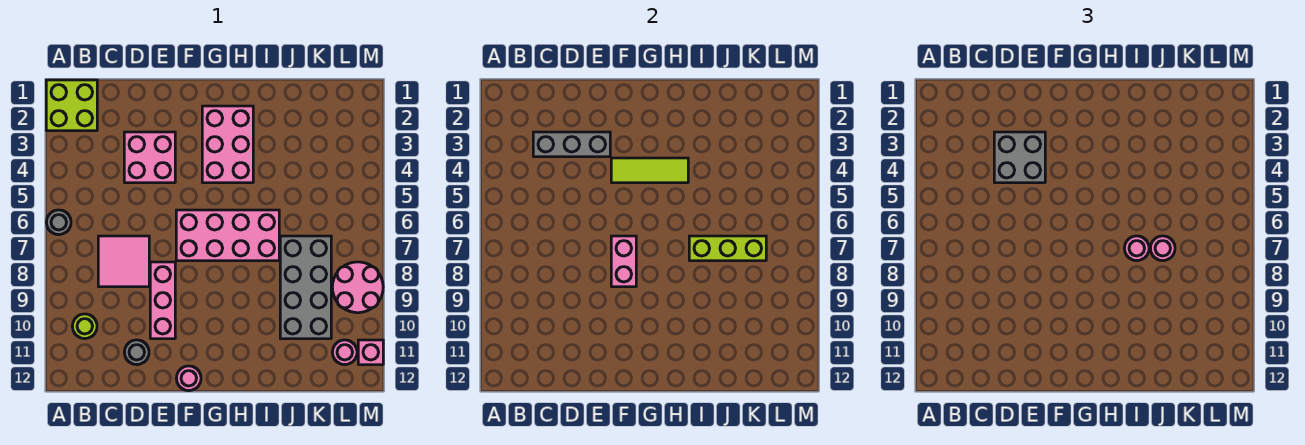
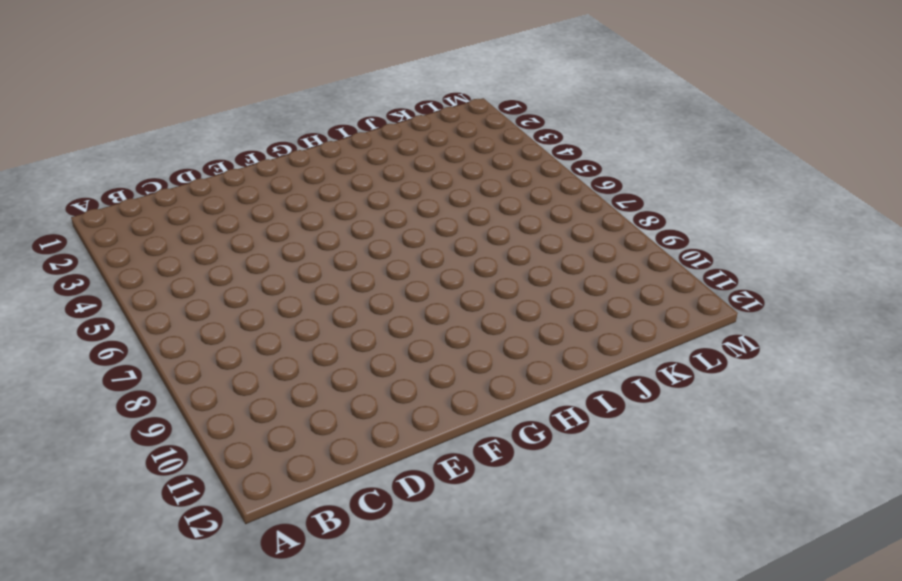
none -> lime brick A1:B2 level 1
none -> grey round brick A6 level 1
none -> lime round brick B10 level 1

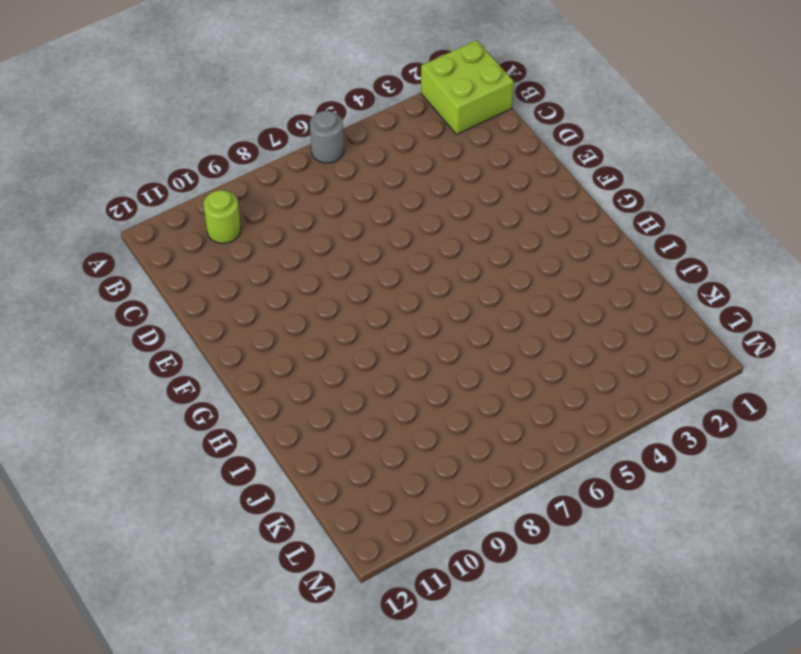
none -> pink tile C7:D8 level 1
none -> pink brick D3:E4 level 1
none -> grey round brick D11 level 1

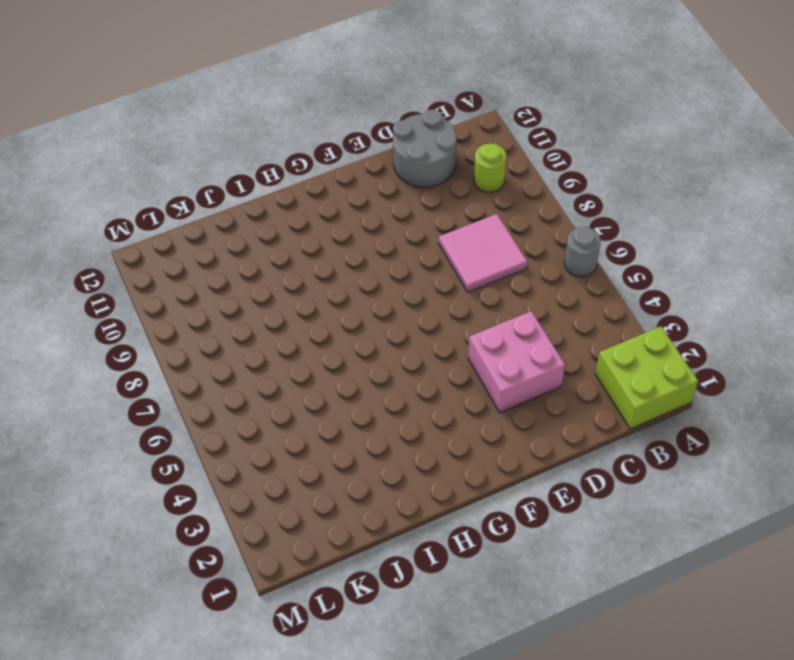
grey round brick C11:D12 level 1 -> grey round brick D11 level 1
none -> pink brick E8:E10 level 1
none -> pink brick F6:I7 level 1
none -> pink round brick F12 level 1

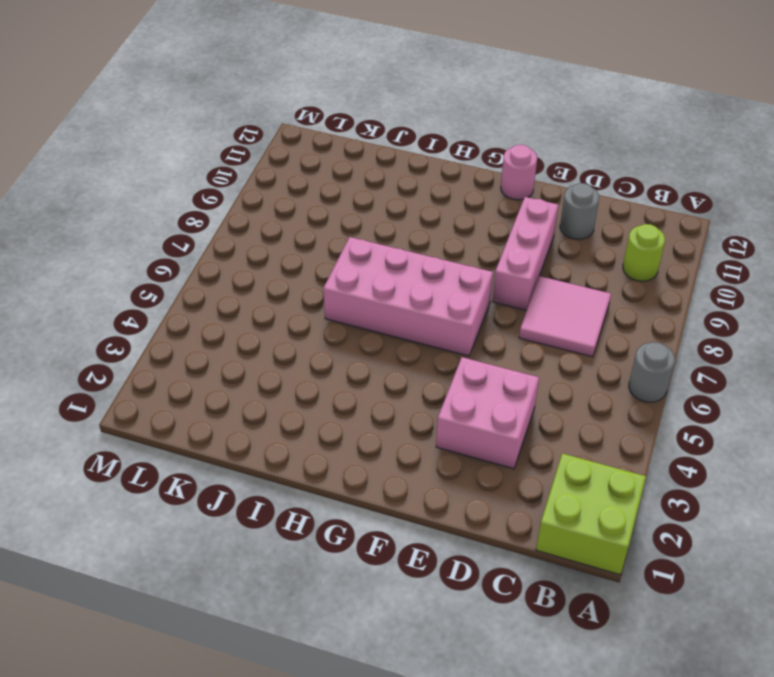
none -> pink brick G2:H4 level 1
none -> grey brick J7:K10 level 1
none -> pink round brick L8:M9 level 1

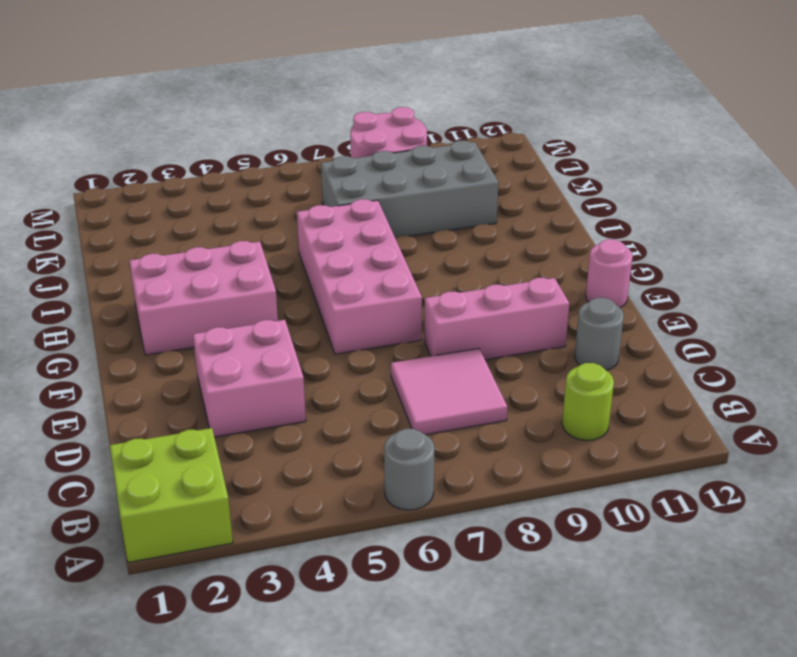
none -> pink round brick L11 level 1
none -> pink brick M11 level 1
none -> grey brick C3:E3 level 2

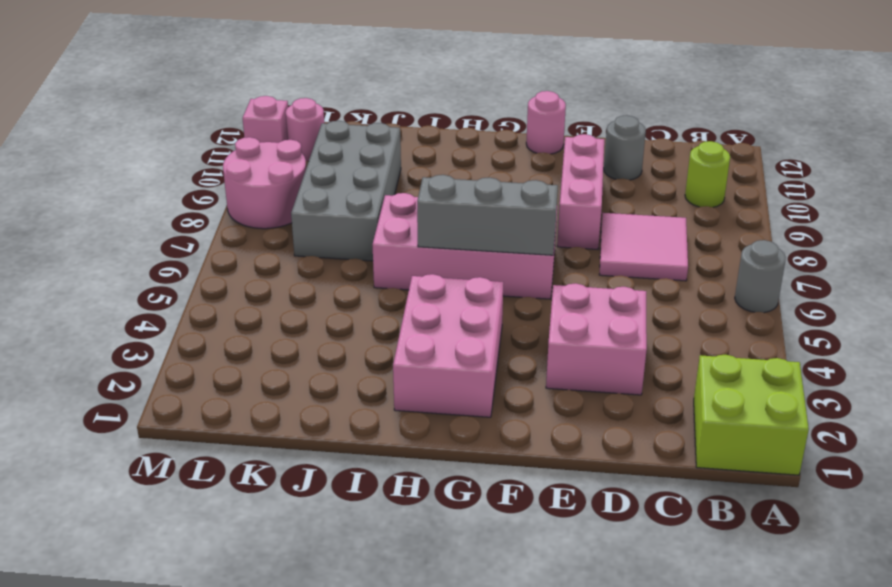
grey brick F6:H6 level 2 -> grey brick C3:E3 level 2
none -> lime tile F4:H4 level 2
none -> pink brick F7:F8 level 2
none -> lime brick I7:K7 level 2

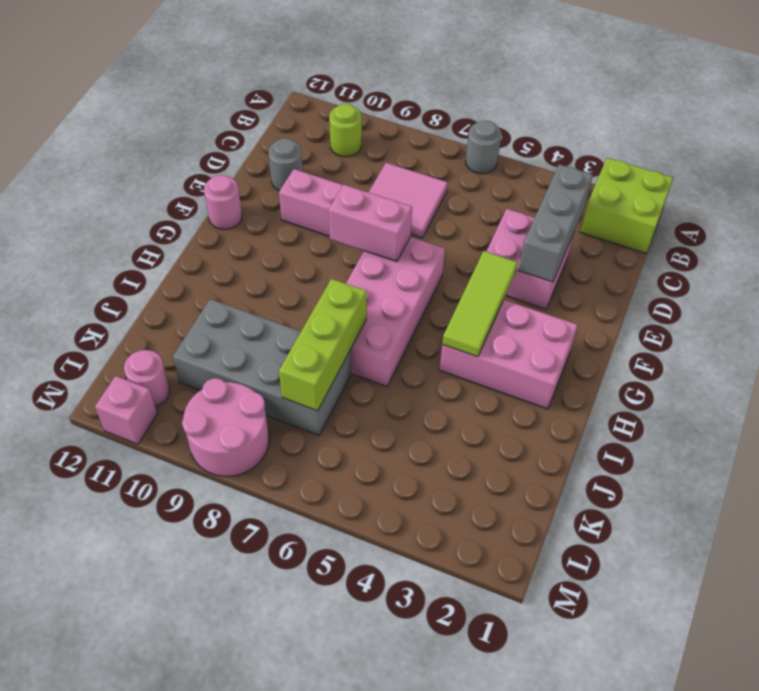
none -> grey brick D3:E4 level 3
none -> pink round brick I7 level 3
none -> pink round brick J7 level 3

